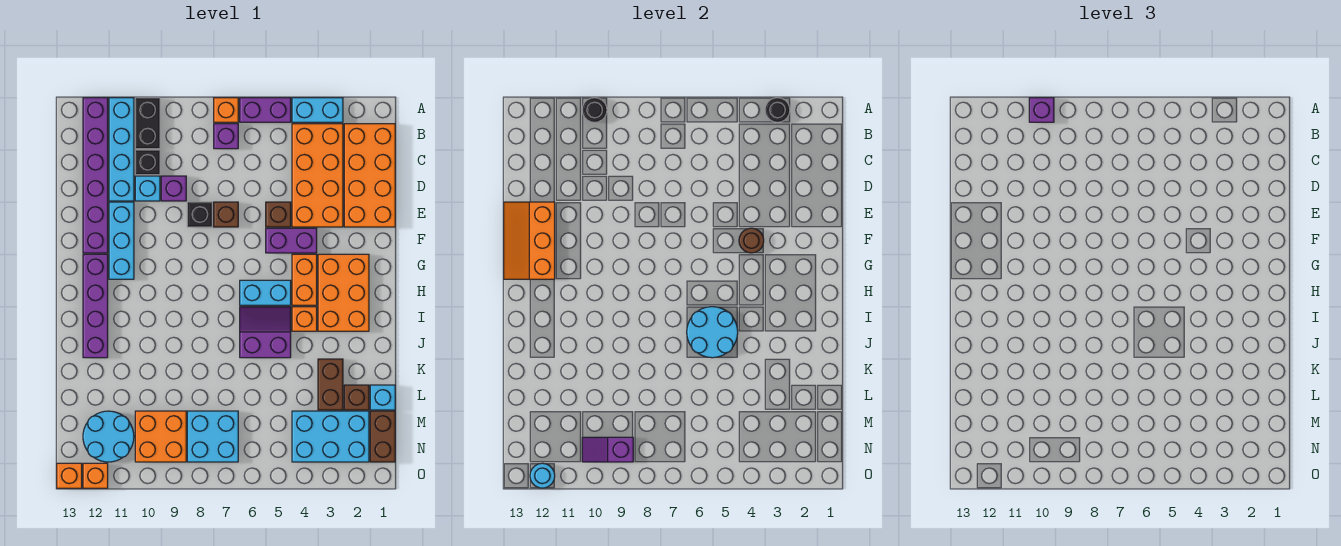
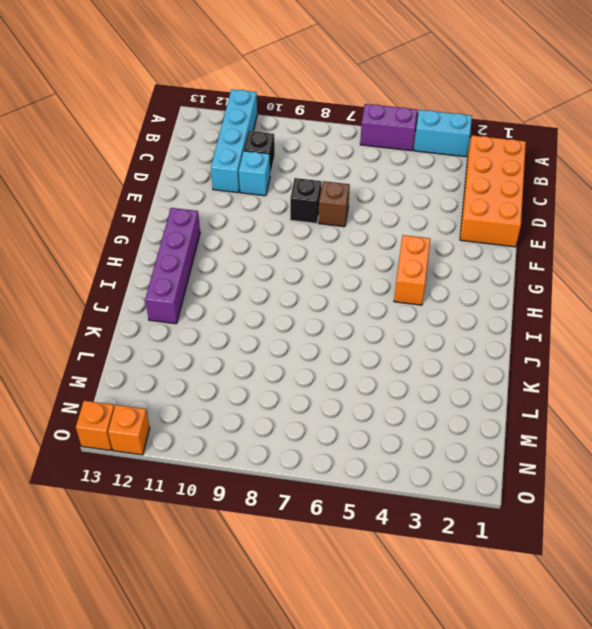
none -> orange brick A7 level 1
none -> black brick A10:B10 level 1
none -> purple brick A12:F12 level 1
none -> orange brick B3:E4 level 1

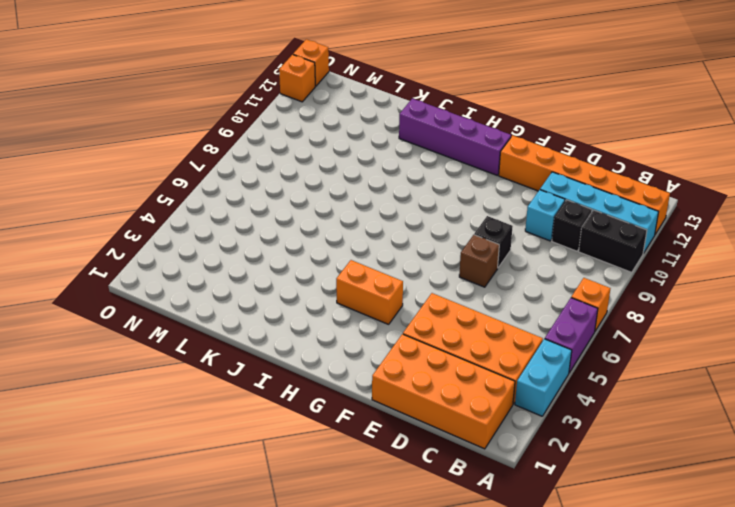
orange brick A12:F12 level 1 -> purple brick A12:F12 level 1
none -> purple brick B7 level 1
none -> purple brick D9 level 1
none -> brown brick E5 level 1
none -> cyan brick E11:G11 level 1

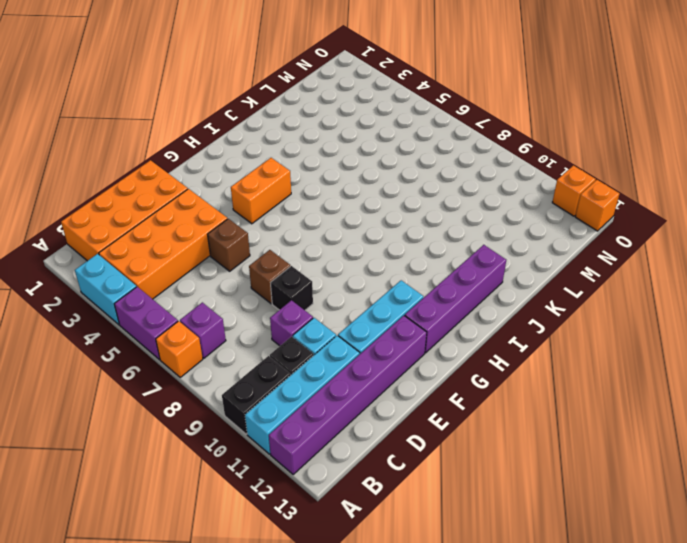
none -> purple brick F4:F5 level 1
none -> orange brick G2:I3 level 1
none -> cyan brick H5:H6 level 1
none -> orange brick I4 level 1

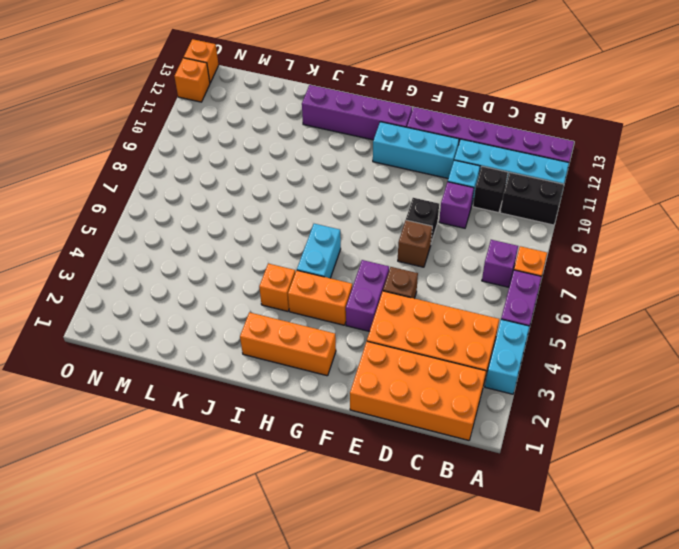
orange brick G2:I2 level 1 -> orange brick G2:I3 level 1
none -> purple slope I5:J6 level 1 top J
none -> brown brick K3:L3 level 1
none -> cyan brick L1 level 1
none -> brown brick L2 level 1

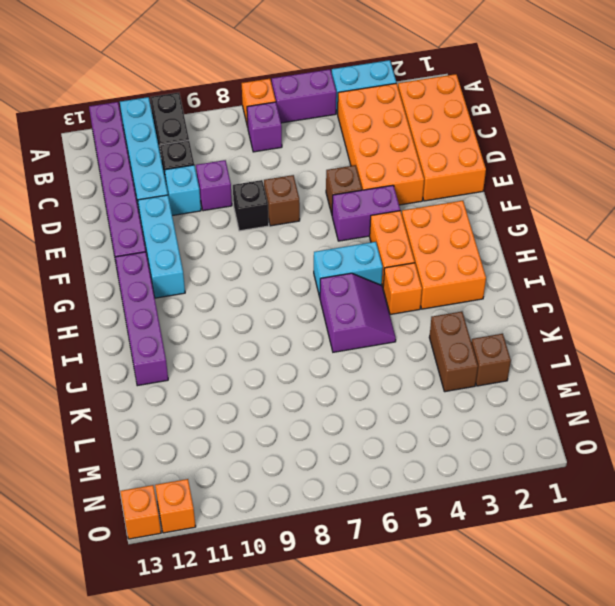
purple slope I5:J6 level 1 top 6 -> purple slope I5:J6 level 1 top J
none -> cyan brick L1 level 1
none -> brown brick M1:N1 level 1
none -> cyan brick M2:N4 level 1
none -> cyan brick M7:N8 level 1

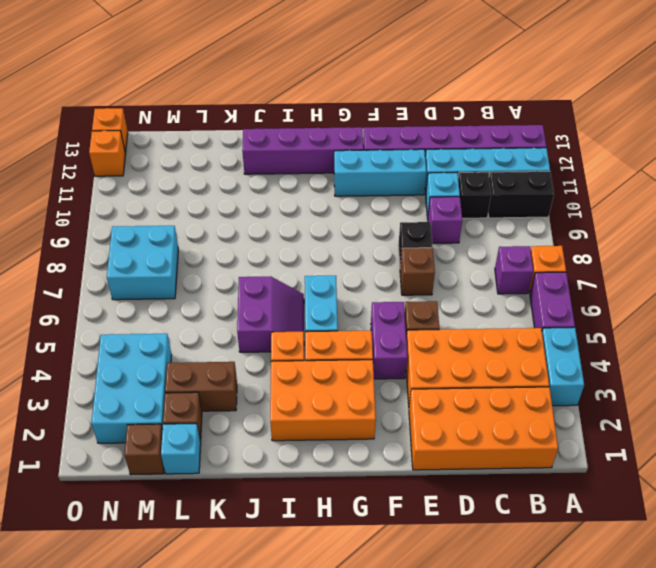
brown brick M1 level 1 -> brown brick M1:N1 level 1
none -> orange brick M9:N10 level 1
none -> cyan round brick M11:N12 level 1
none -> black round brick A3 level 2
none -> black round brick A10 level 2

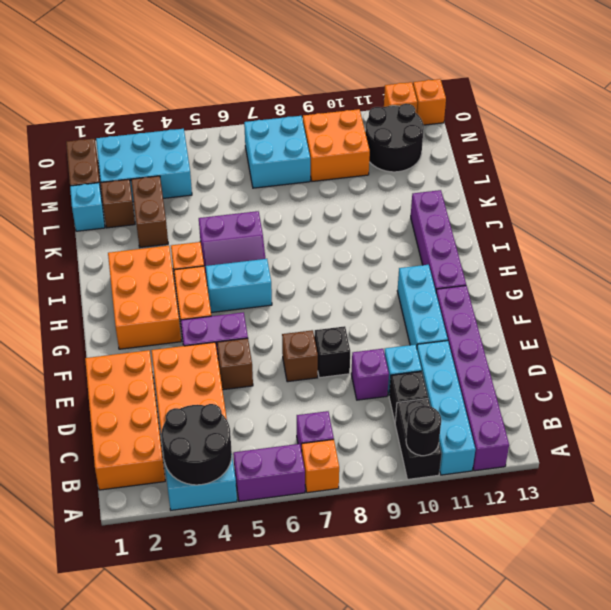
black round brick A3:B4 level 2 -> black round brick A3 level 2
black round brick M11:N12 level 1 -> cyan round brick M11:N12 level 1
none -> orange slope E12:G13 level 2 top 12
none -> brown round brick F4 level 2
none -> cyan round brick I5:J6 level 2
none -> purple slope N9:N10 level 2 top 9

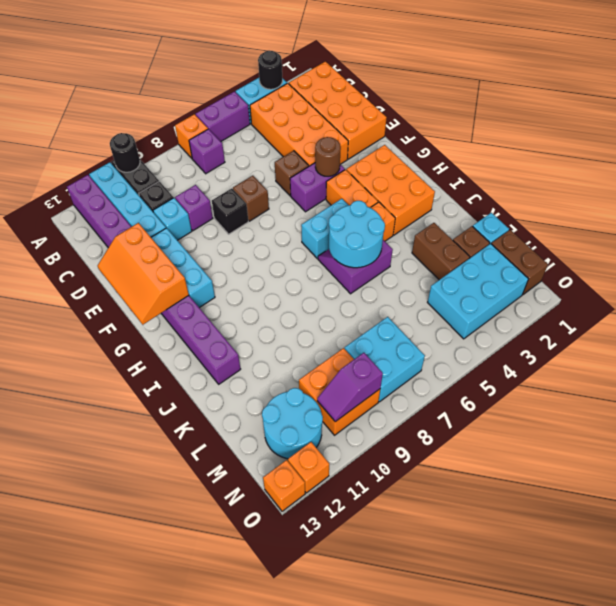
none -> cyan round brick O12 level 2
none -> purple brick A10 level 3

